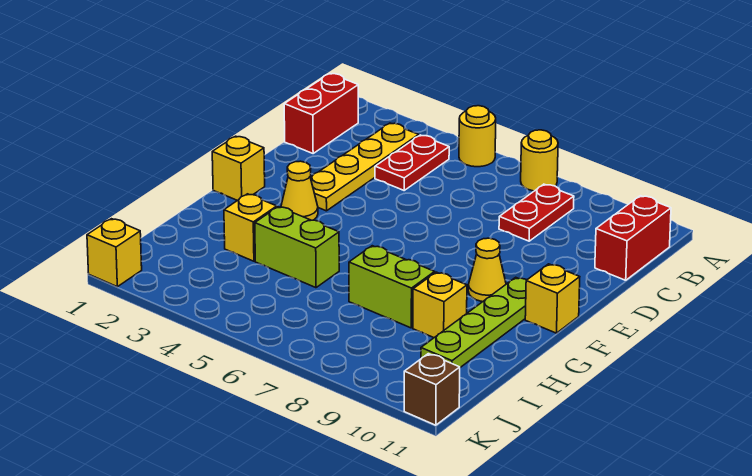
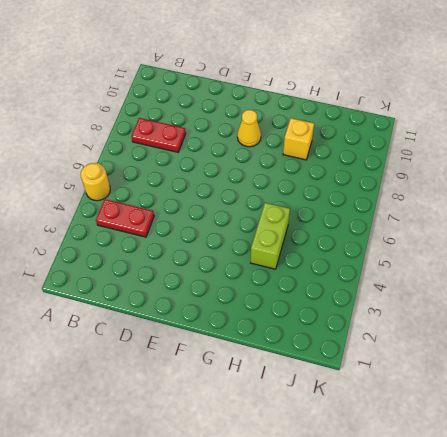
none -> yellow round brick A7 level 1
none -> red brick B1:C1 level 1
none -> yellow plate B3:E3 level 1

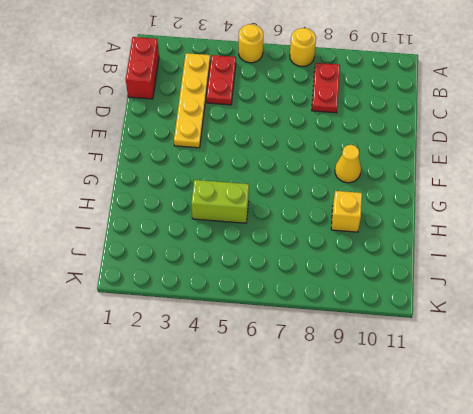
none -> red brick B11:C11 level 1
none -> yellow brick F1 level 1
none -> yellow cone F3 level 1

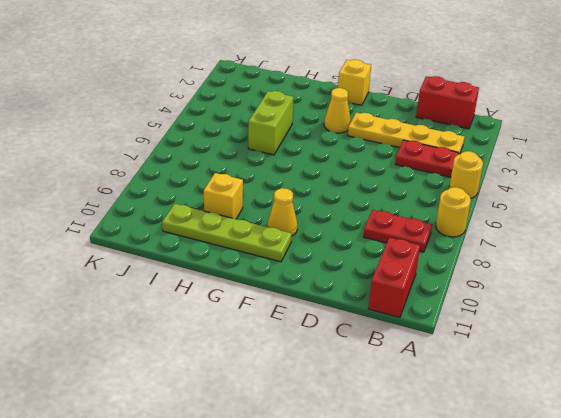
red brick B10:B11 level 1 -> red brick B11:C11 level 1
none -> yellow brick F11 level 1
none -> yellow brick H3 level 1
none -> lime brick H7:H8 level 1

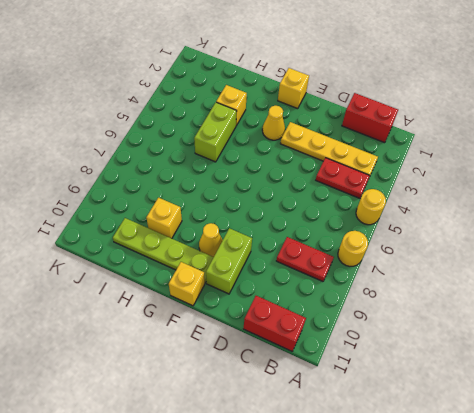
lime brick E9:E10 level 1 -> lime brick H7:H8 level 1
none -> yellow brick K1 level 1
none -> brown brick K11 level 1

